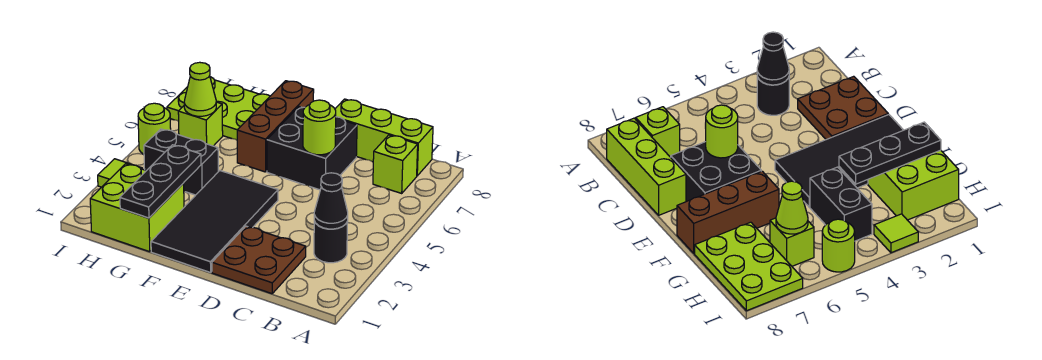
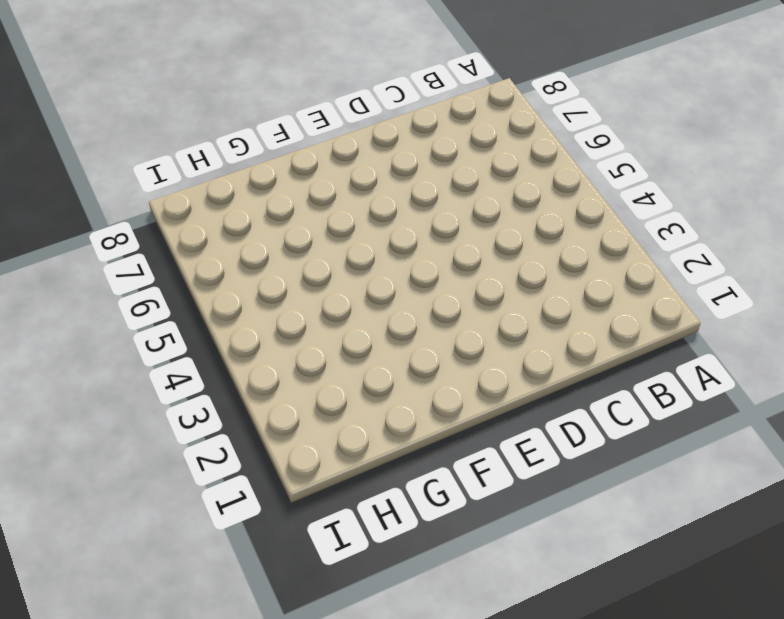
none -> black round brick B3 level 1
none -> lime brick B7 level 1
none -> lime brick B8:D8 level 1

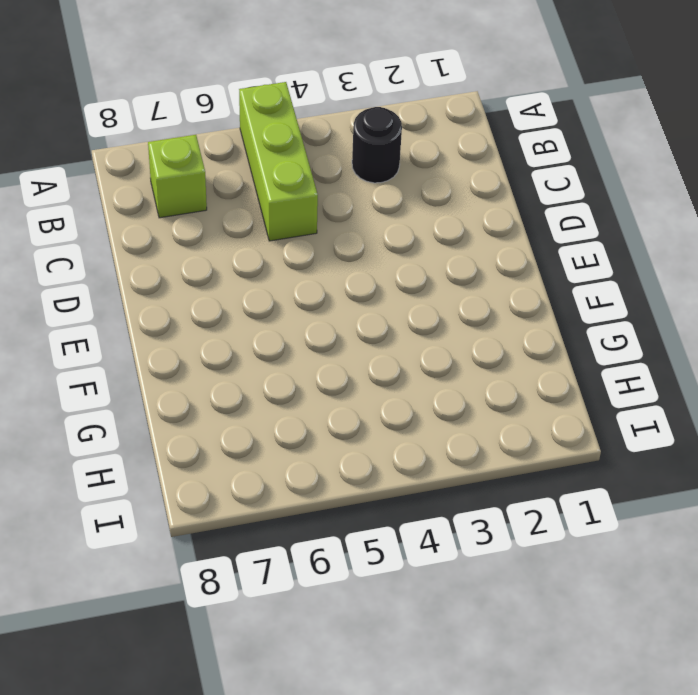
lime brick A5:C5 level 1 -> lime brick B8:D8 level 1
none -> brown plate C1:D2 level 1
none -> black brick D6:E7 level 1
none -> black tile E1:F4 level 1

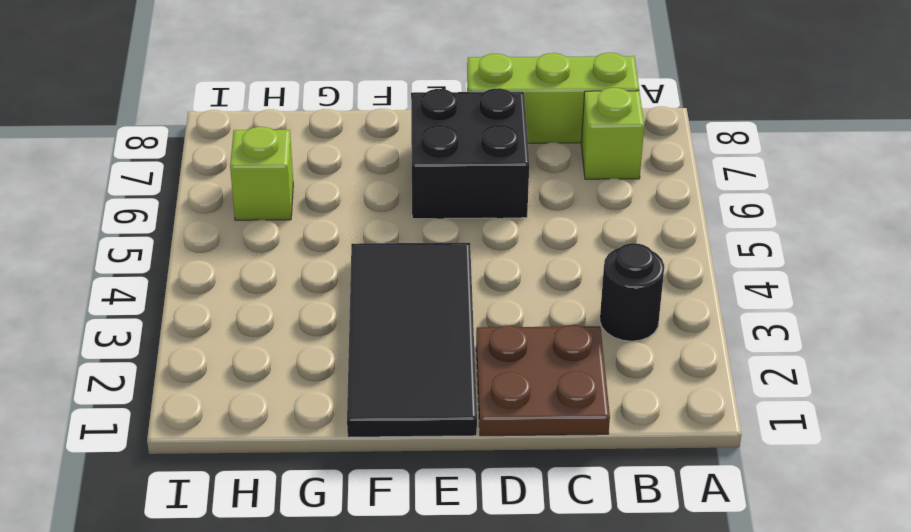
none -> brown brick F6:F8 level 1
none -> lime brick G1:H2 level 1
none -> black brick G4:H4 level 1

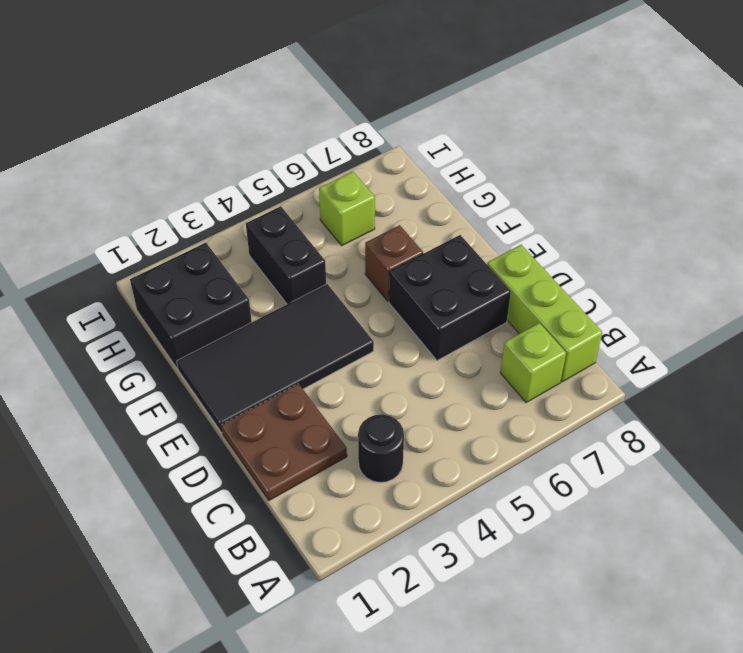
brown brick F6 level 1 -> brown brick F6:F8 level 1
black brick G1:H2 level 1 -> lime brick G1:H2 level 1
none -> lime plate G7:I8 level 1
none -> lime tile I3 level 1
none -> lime round brick I5 level 1

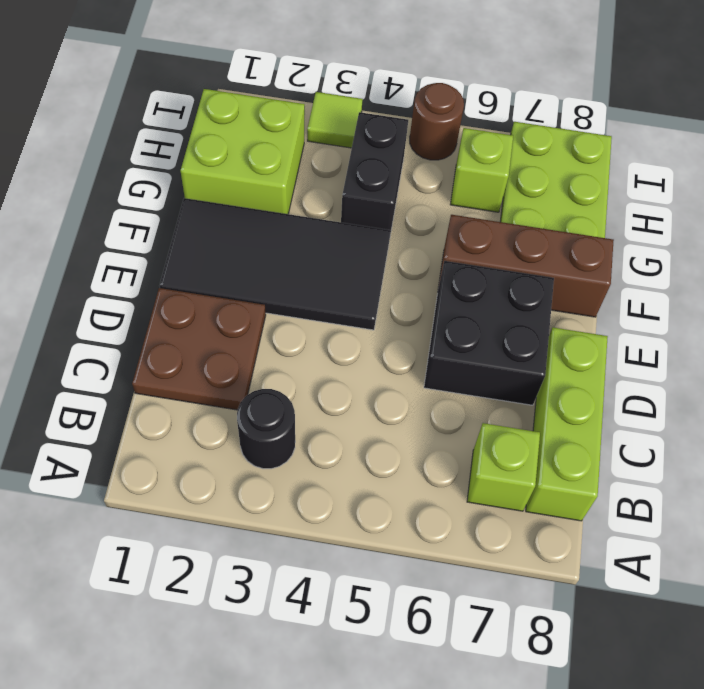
brown round brick I5 level 1 -> lime round brick I5 level 1
none -> black cone B3 level 2
none -> lime round brick D6 level 2
none -> black plate G1:G3 level 2

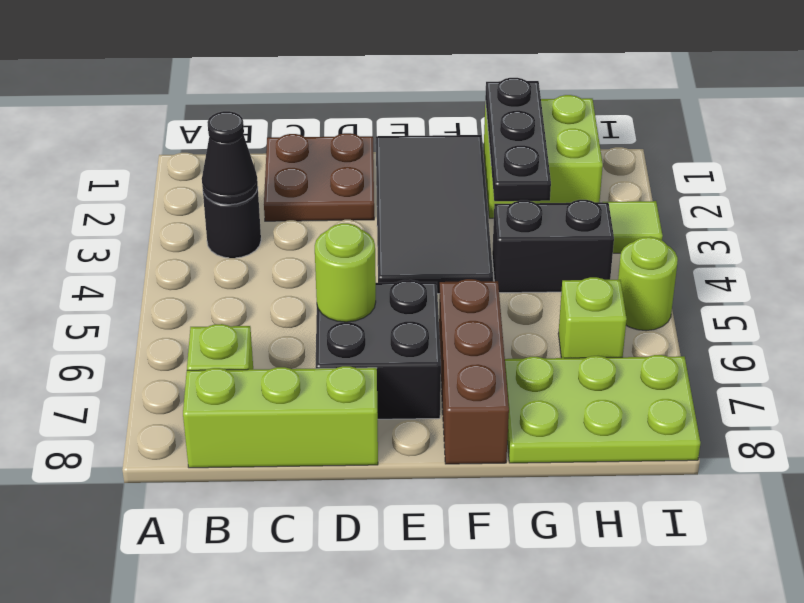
none -> lime cone H6 level 2

